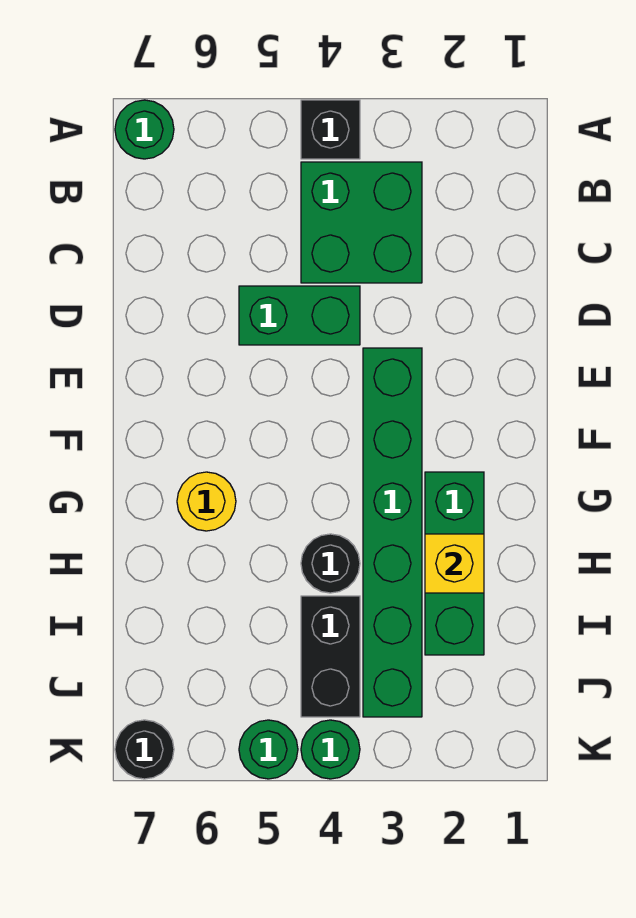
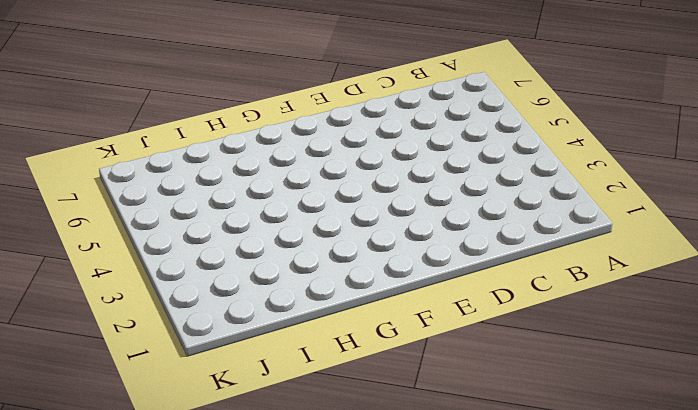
none -> black brick A4 level 1
none -> green round brick A7 level 1
none -> green brick B3:C4 level 1

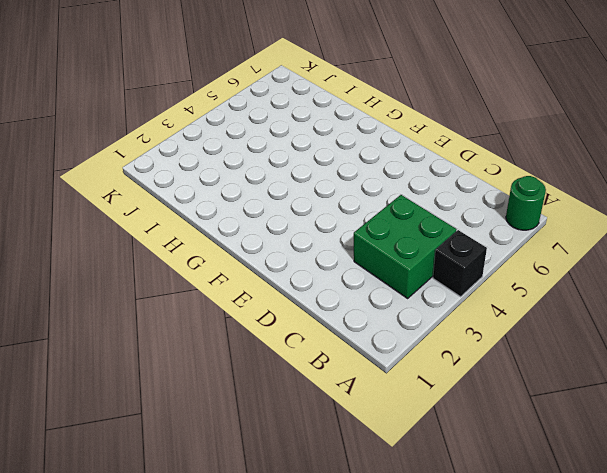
none -> green brick D4:D5 level 1
none -> green brick E3:J3 level 1
none -> green brick G2:I2 level 1

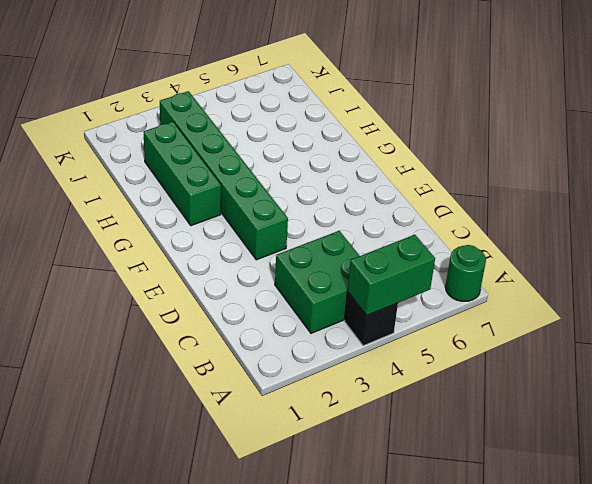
green brick A4:A5 level 2 -> green brick D4:D5 level 1
none -> yellow round brick G6 level 1
none -> black round brick H4 level 1
none -> black brick I4:J4 level 1

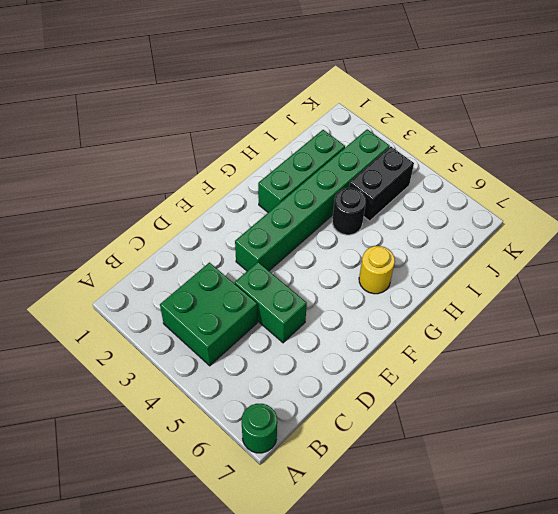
none -> black brick A4 level 1
none -> green round brick K4 level 1
none -> green round brick K5 level 1

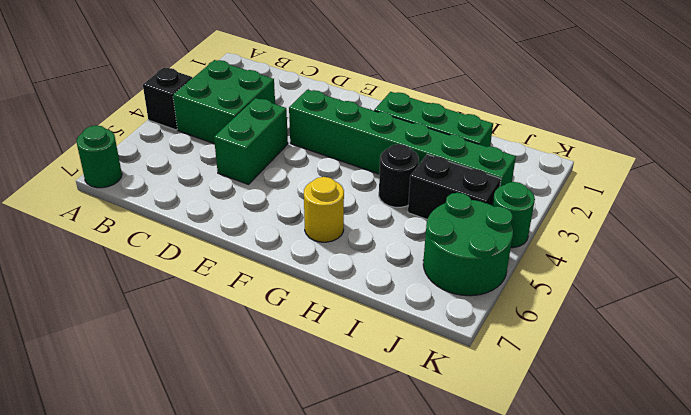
green round brick J5:K6 level 1 -> green round brick K5 level 1
none -> black round brick K7 level 1
none -> yellow brick H2 level 2

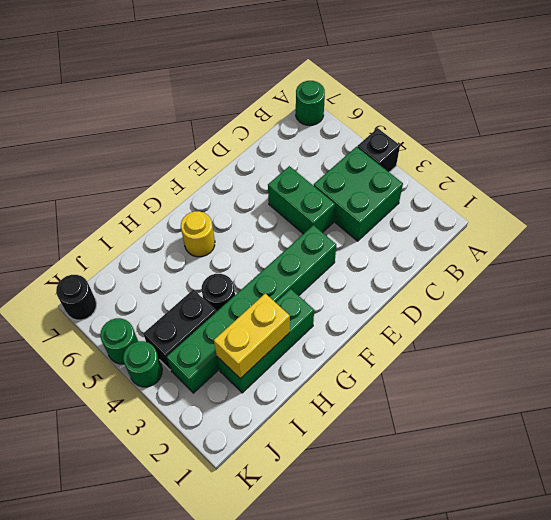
yellow brick H2:I2 level 2 -> yellow brick H2 level 2

